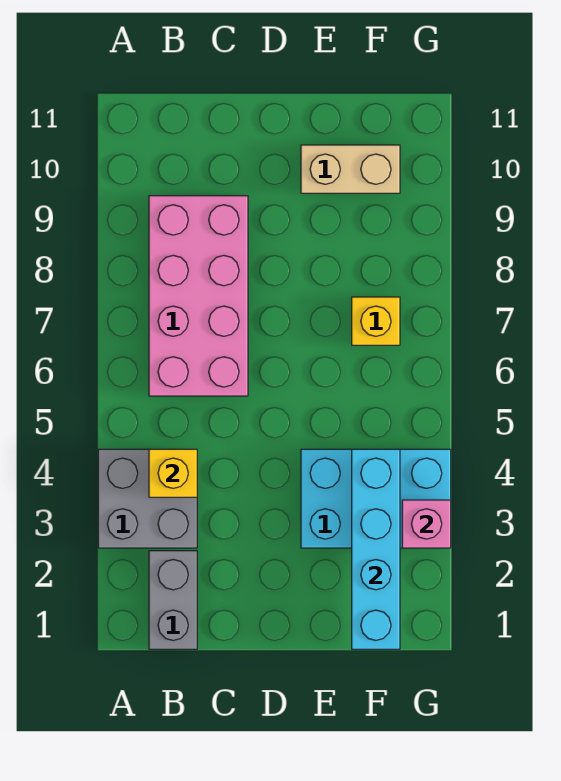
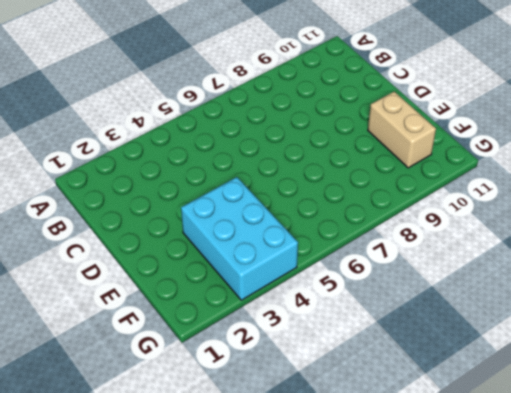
none -> grey brick A3:B4 level 1
none -> grey brick B1:B2 level 1

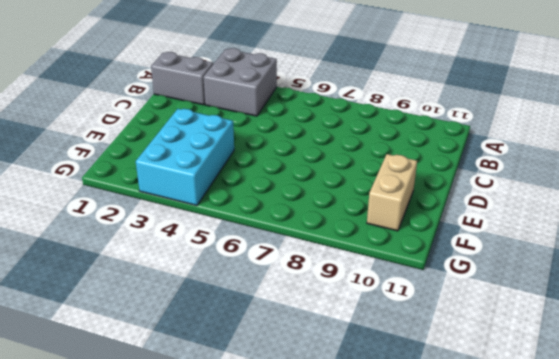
none -> pink brick B6:C9 level 1
none -> yellow brick F7 level 1

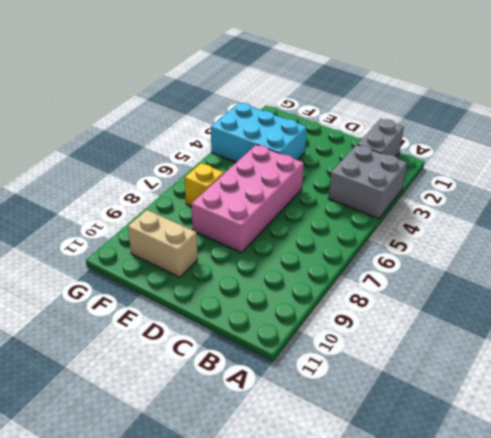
pink brick D5:E8 level 1 -> pink brick B6:C9 level 1
none -> yellow brick B4 level 2
none -> cyan brick F1:F4 level 2

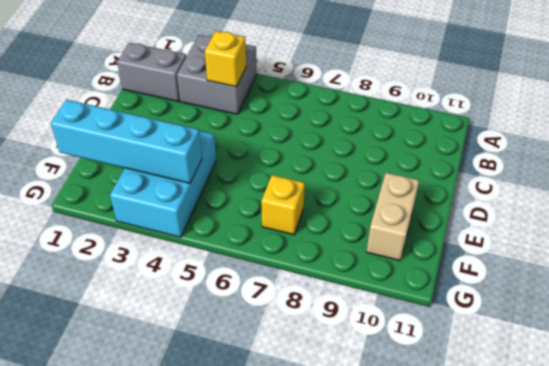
none -> pink brick B6:C9 level 1
none -> pink brick G3 level 2

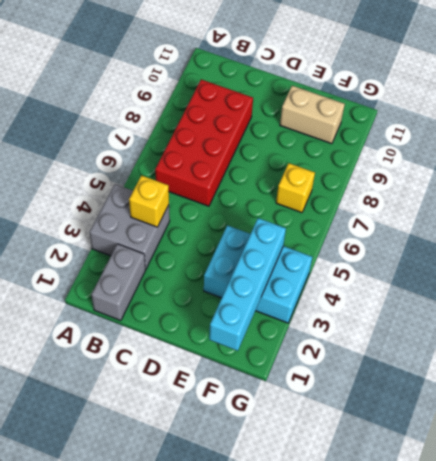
red brick B6:C9 level 1 -> pink brick B6:C9 level 1
none -> pink brick G3 level 2

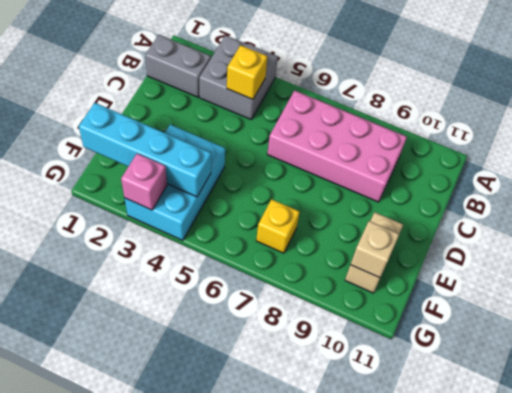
tan brick F10 level 2 -> none

